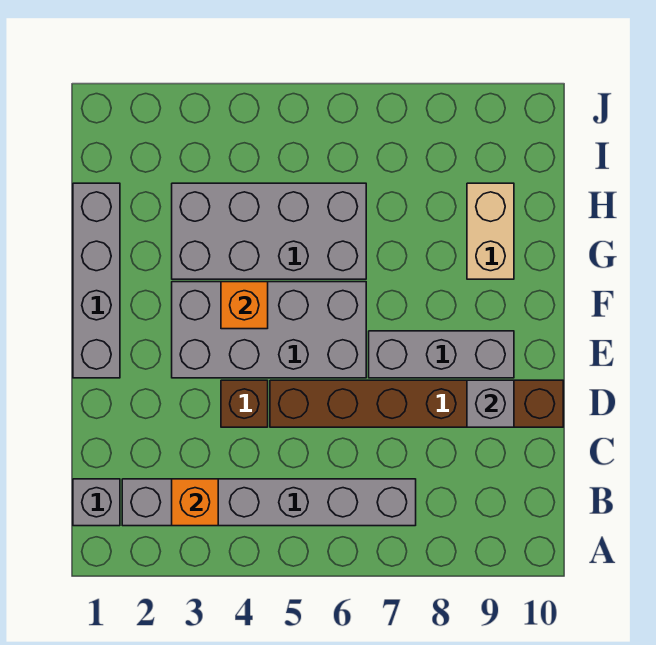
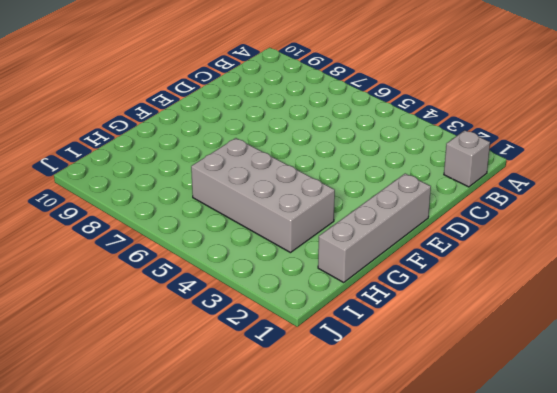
none -> grey brick B2:B7 level 1
none -> brown brick D4 level 1
none -> brown brick D5:D10 level 1

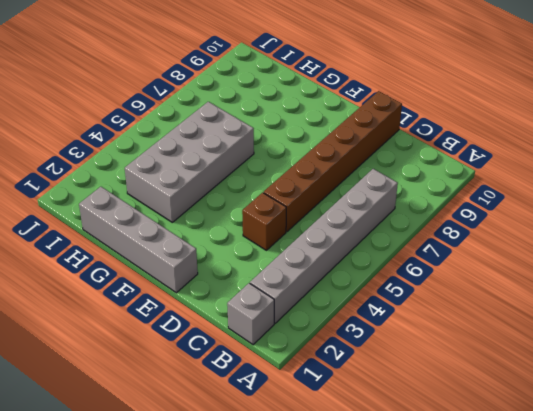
none -> grey brick E3:F6 level 1
none -> grey brick E7:E9 level 1
none -> tan brick G9:H9 level 1

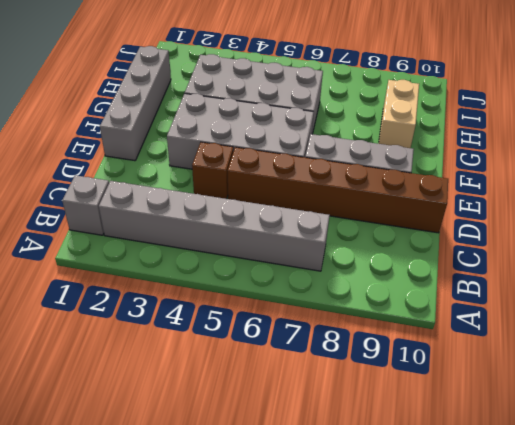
none -> orange brick B3 level 2
none -> grey brick D9 level 2
none -> orange brick F4 level 2

